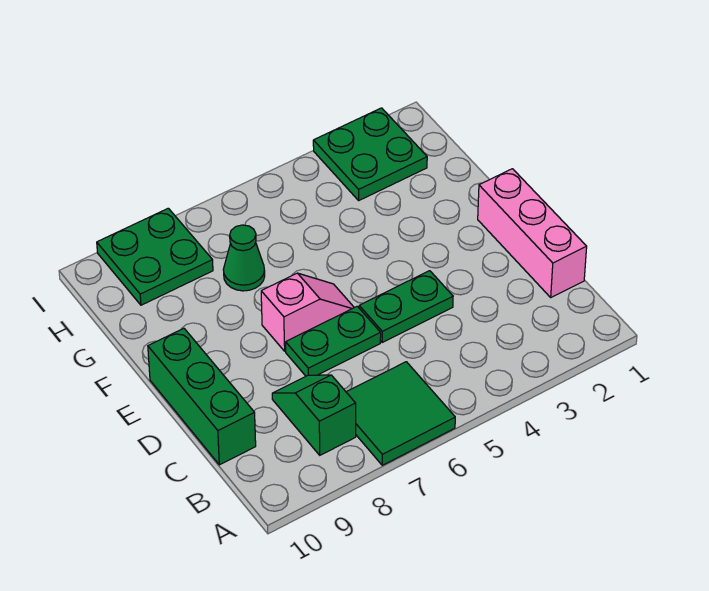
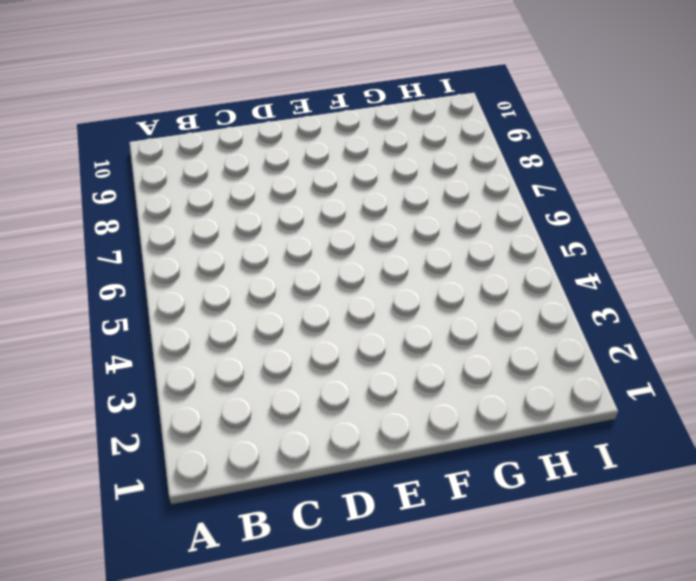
none -> green tile A6:B7 level 1
none -> green slope B8:C8 level 1 top B

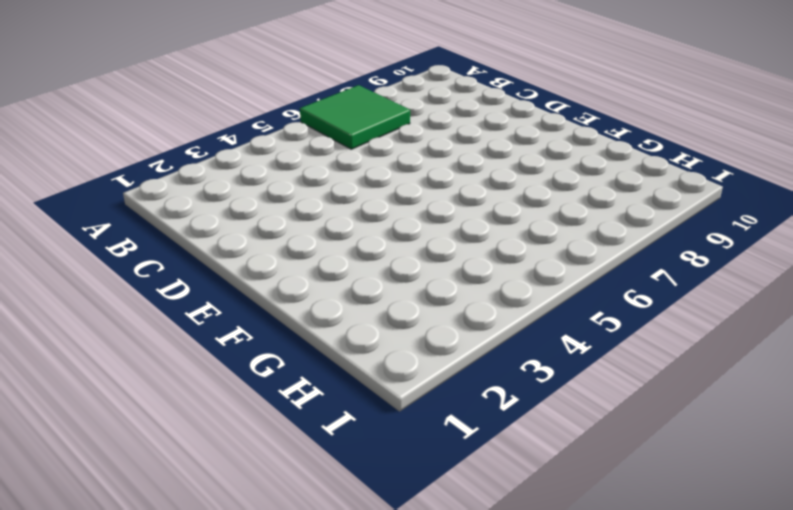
none -> green slope B8:C8 level 1 top B
none -> pink brick C1:E1 level 1

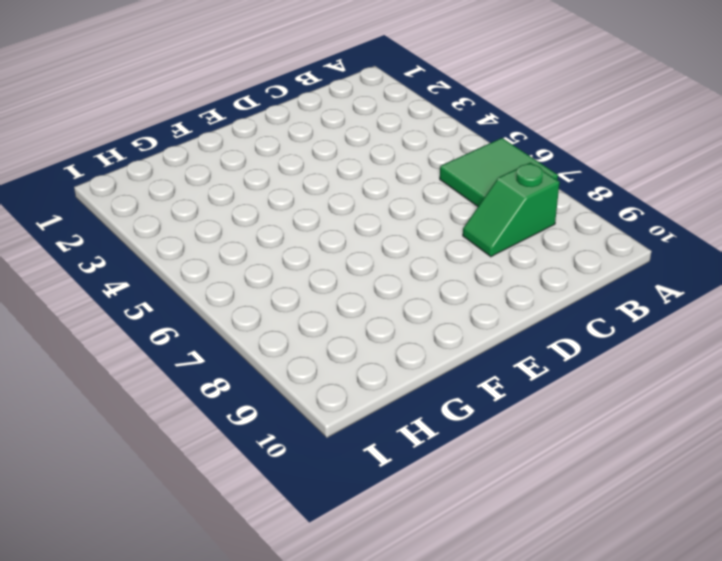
none -> pink brick C1:E1 level 1
none -> green brick C10:E10 level 1

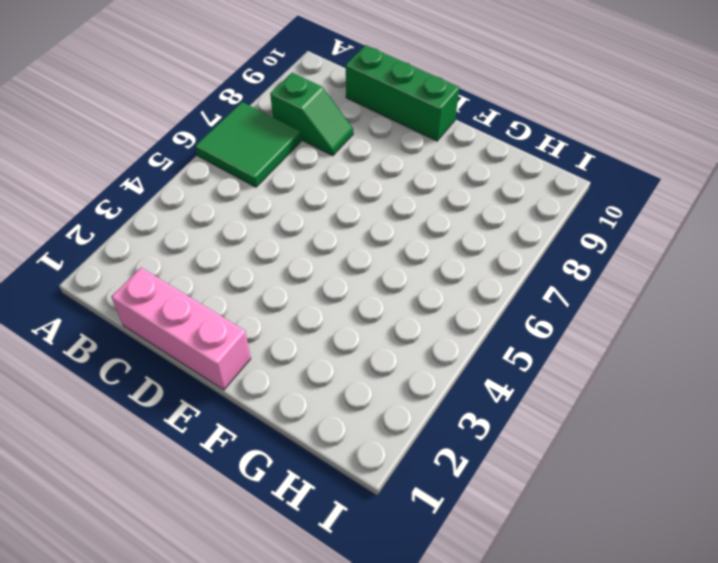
none -> green plate D4:D5 level 1
none -> green plate D6:D7 level 1

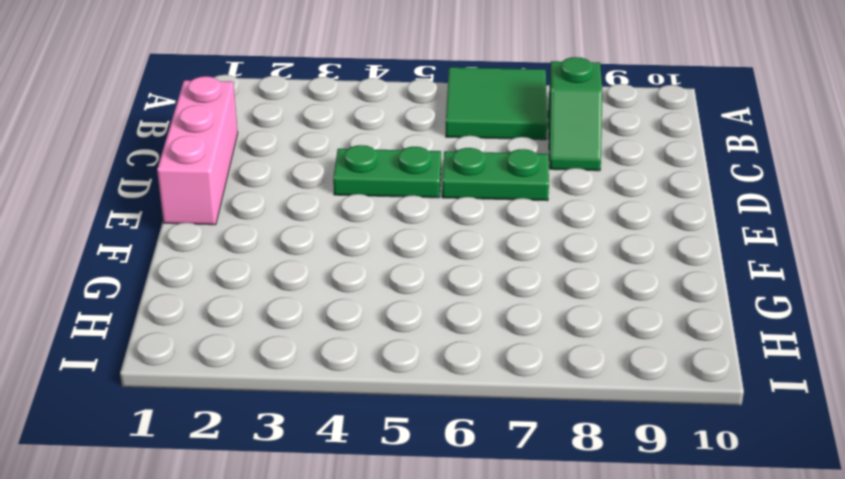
none -> green brick C10:E10 level 1
none -> pink slope E6:E7 level 1 top 7

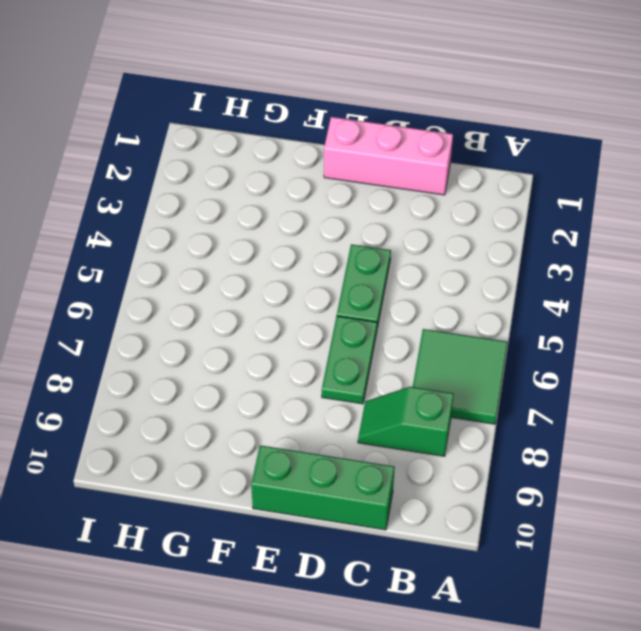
none -> pink slope E6:E7 level 1 top 7
none -> green cone G7 level 1

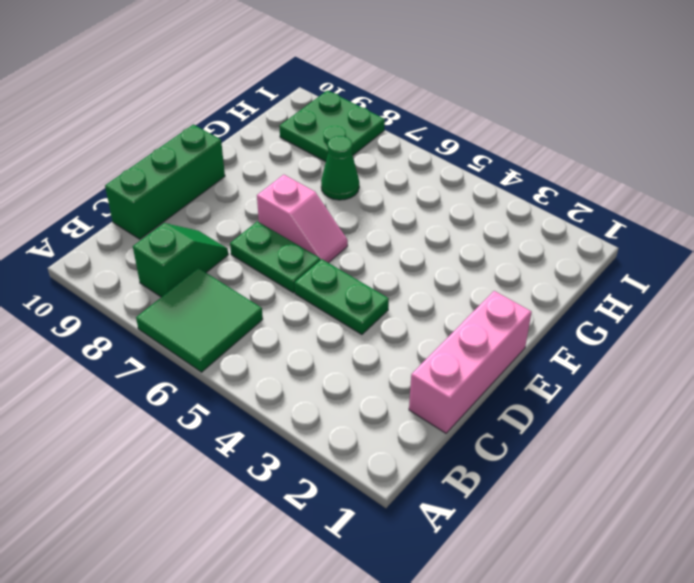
none -> green plate H2:I3 level 1

